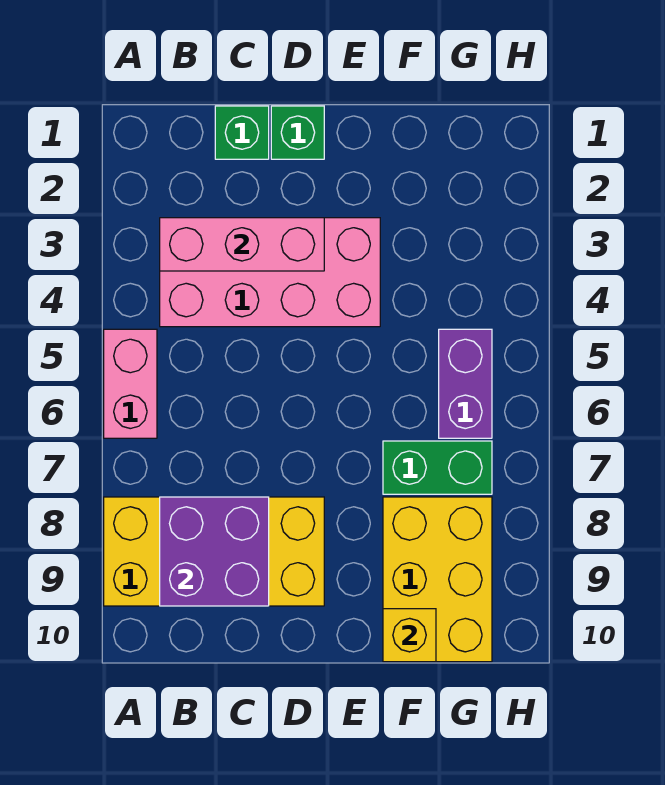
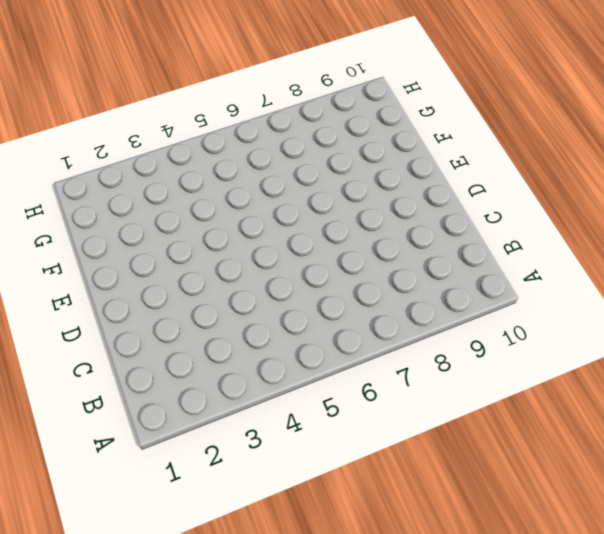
none -> pink brick A5:A6 level 1
none -> yellow brick A8:D9 level 1

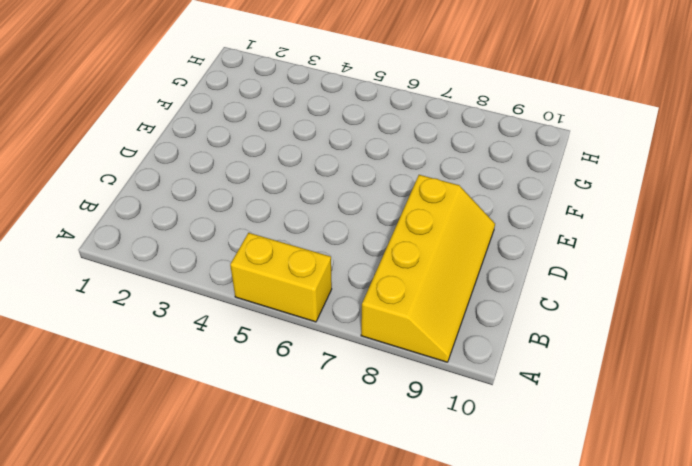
yellow brick A5:A6 level 1 -> pink brick A5:A6 level 1
yellow slope A8:D9 level 1 top 8 -> yellow brick A8:D9 level 1
none -> pink brick B3:E4 level 1
none -> green brick C1 level 1

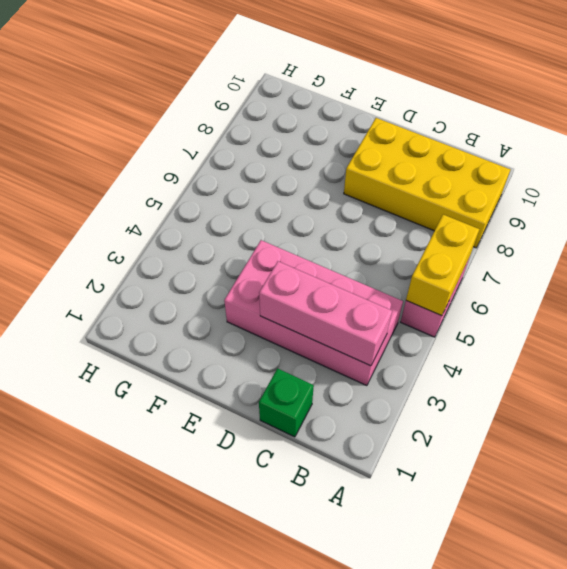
yellow brick A5:A6 level 2 -> none
none -> green brick D1 level 1
none -> green brick F7:G7 level 1

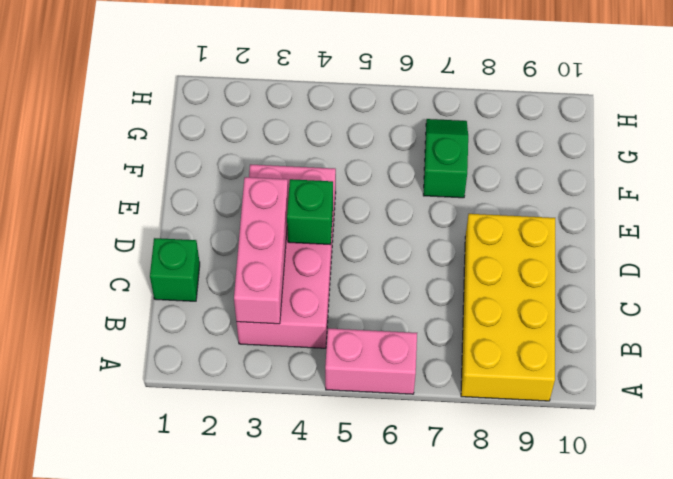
green brick D4 level 2 -> green brick D1 level 1
green slope F7:G7 level 1 top F -> green brick F7:G7 level 1
none -> yellow brick F8:G10 level 1
none -> purple brick G5:G6 level 1

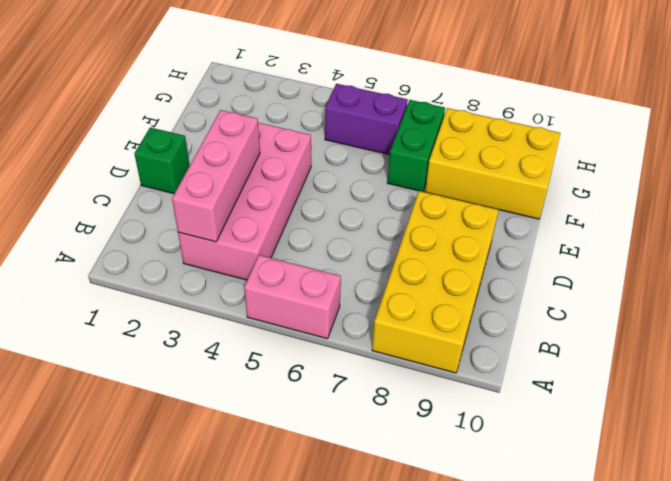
none -> green brick C1 level 1
none -> purple brick B8:C9 level 2

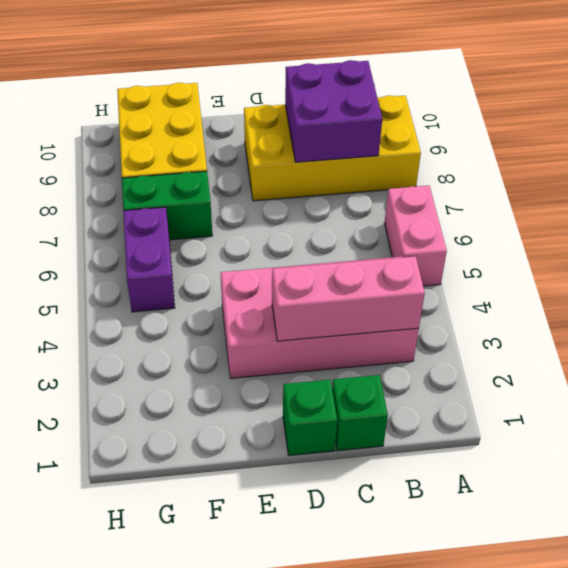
none -> yellow brick F10 level 2

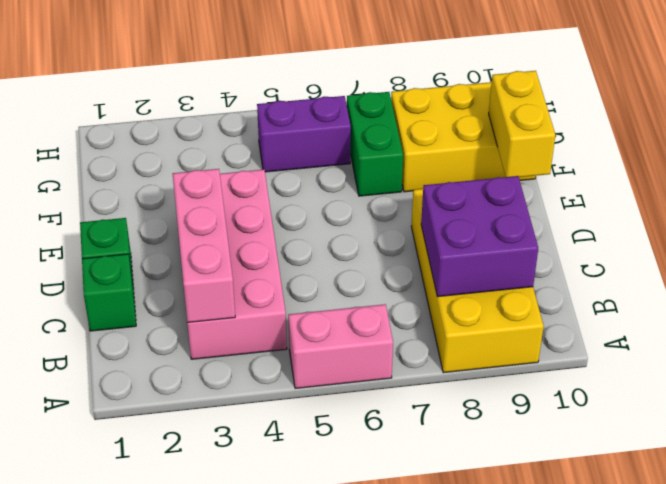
yellow brick E10:F10 level 2 -> yellow brick F10 level 2

